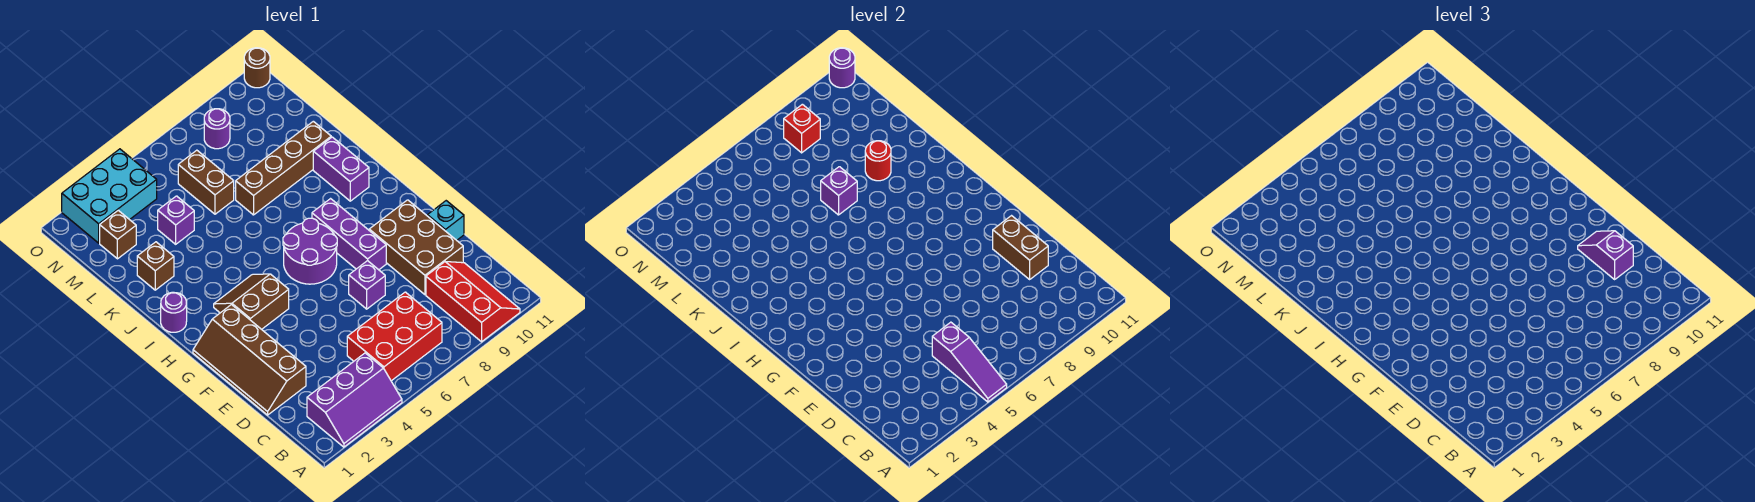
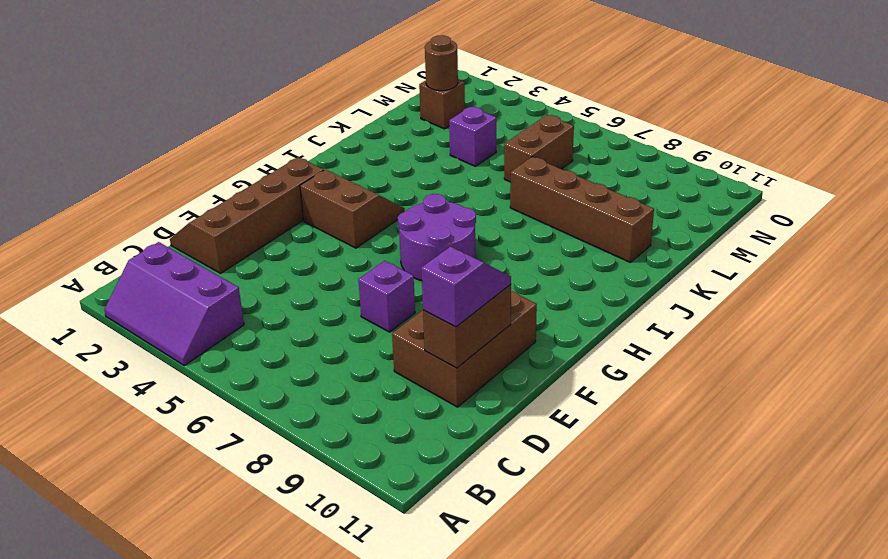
brown round brick M2 level 2 -> brown round brick O11 level 1
none -> red slope A9:C10 level 1 top 9
none -> red brick B5:C7 level 1
none -> cyan brick E11 level 1

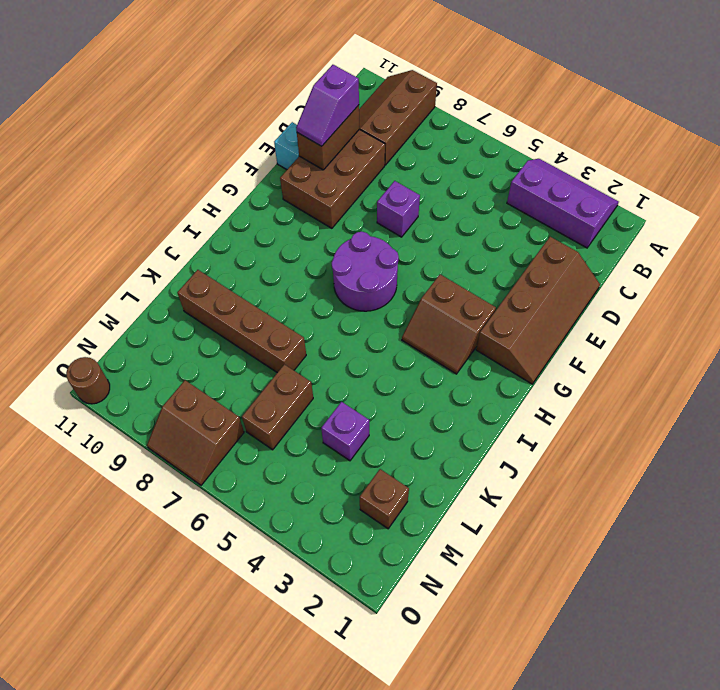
brown slope A9:C10 level 1 top 9 -> red slope A9:C10 level 1 top 9
brown slope N7:O8 level 1 top N -> purple round brick N8 level 1
none -> red brick B5:C7 level 1
none -> purple brick F8:H8 level 1
none -> purple round brick I1 level 1

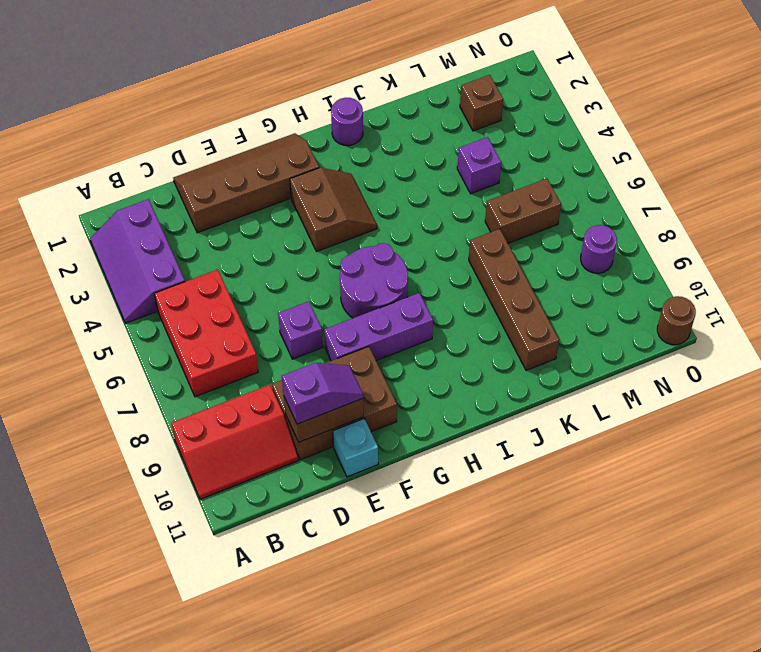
none -> purple brick I10:J10 level 1
none -> brown brick K2 level 1
none -> cyan brick N2:O4 level 1

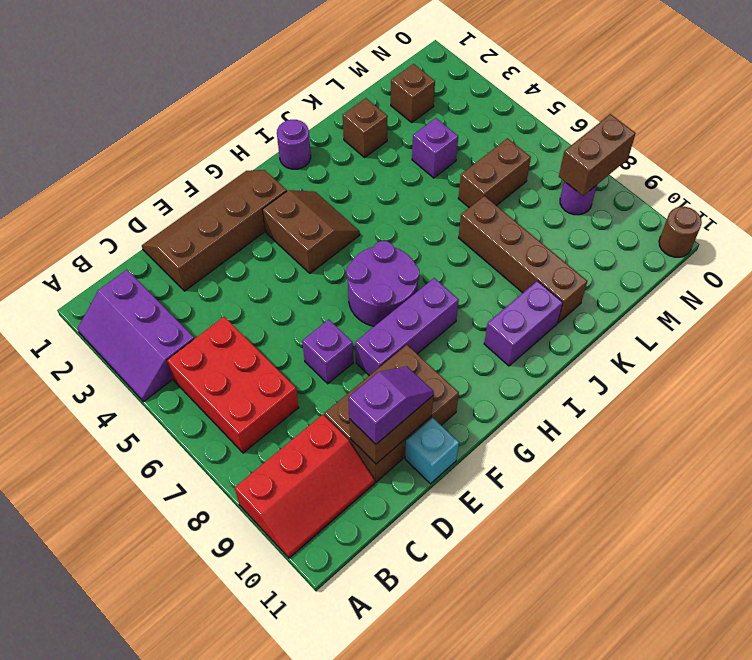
brown brick N8:O8 level 2 -> red brick N8 level 2
none -> cyan brick N2:O4 level 1
none -> purple slope A5:C5 level 2 top C
none -> purple brick K7 level 2

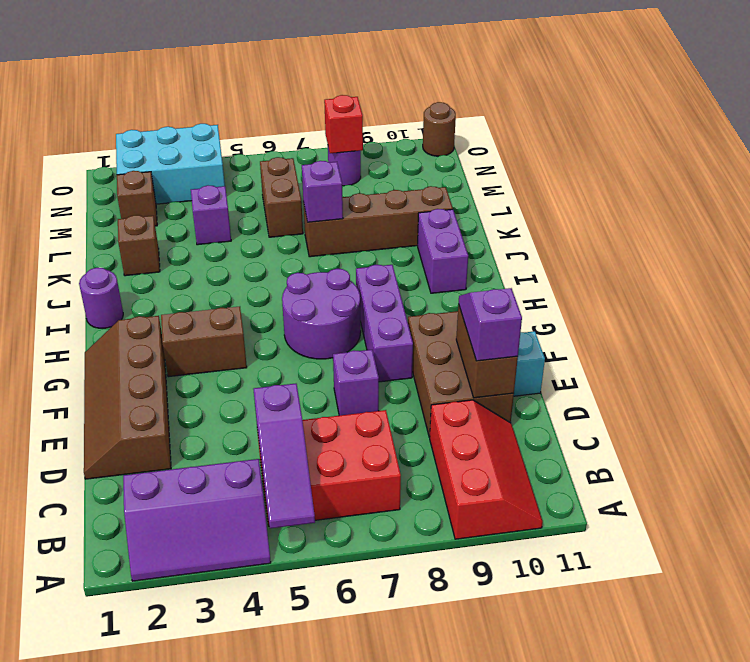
none -> red round brick K9 level 2
none -> purple round brick O11 level 2

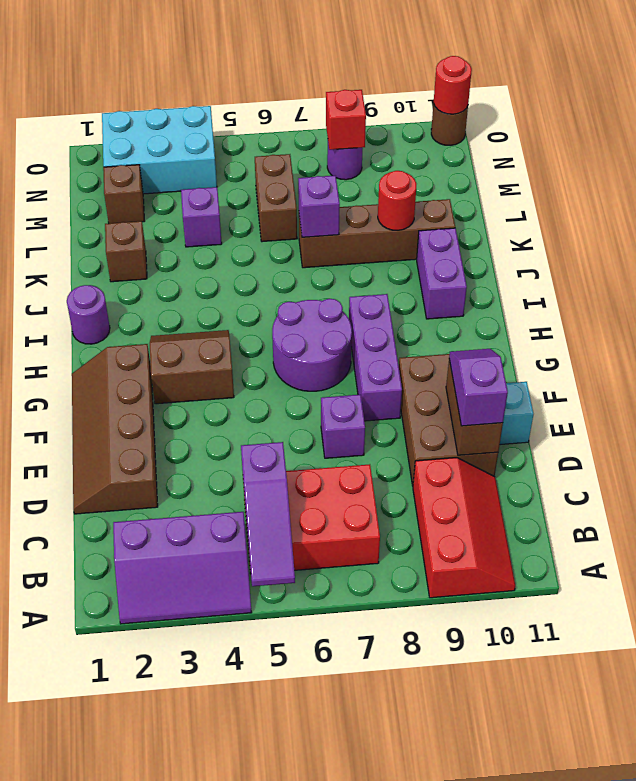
red round brick O11 level 2 -> purple round brick O11 level 2

